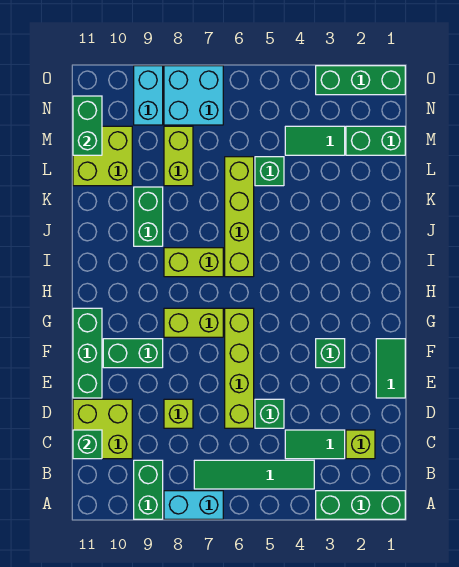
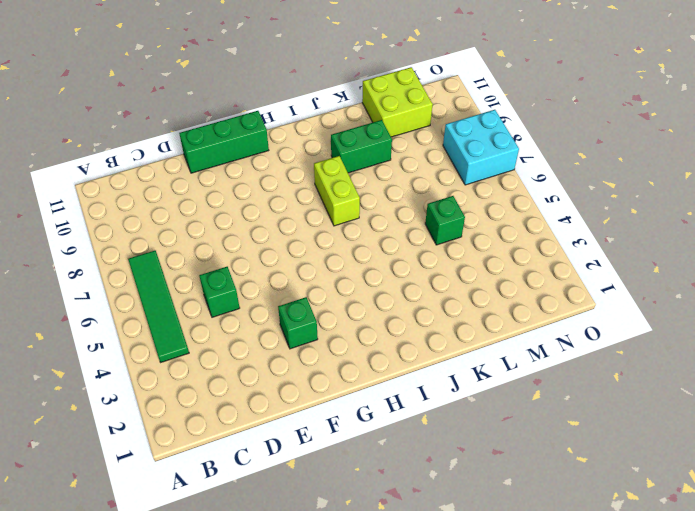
none -> green brick A1:A3 level 1
none -> cyan brick A7:A8 level 1
none -> green brick A9:B9 level 1

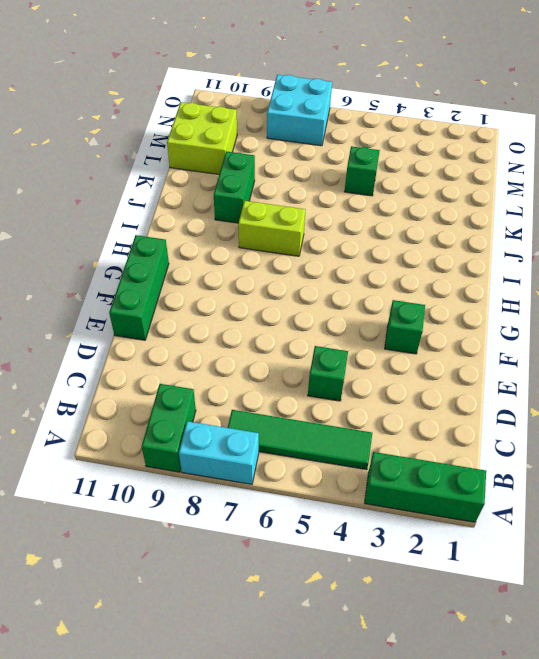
none -> lime brick C2 level 1
none -> green tile C3:C4 level 1
none -> lime brick C10:D11 level 1

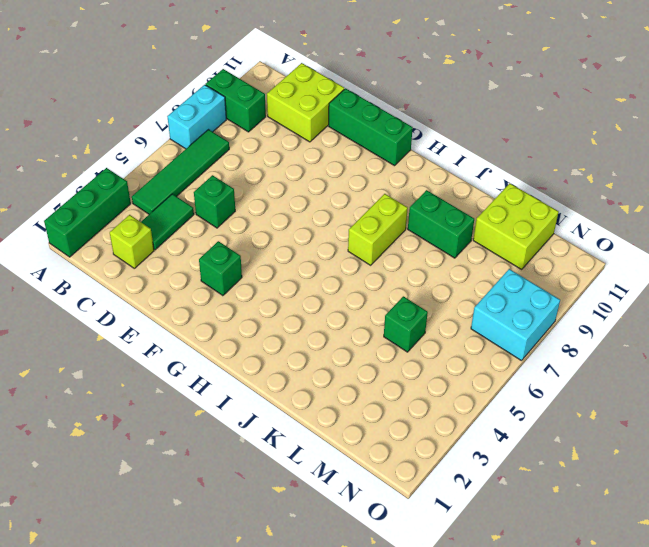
none -> lime brick D6:G6 level 1
none -> lime brick D8 level 1
none -> green tile E1:F1 level 1

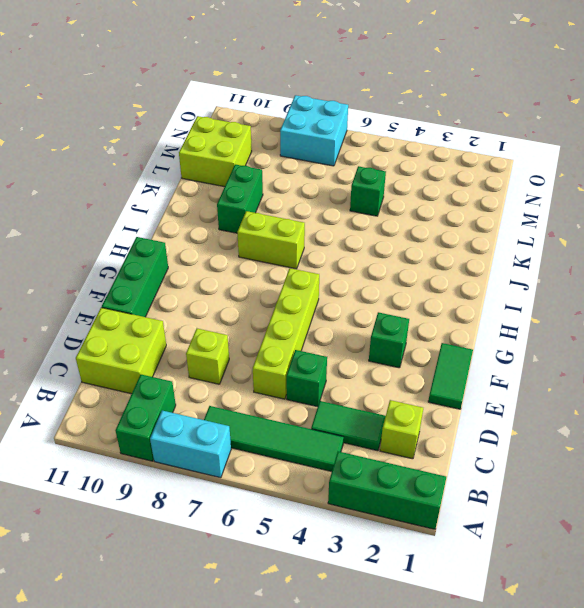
none -> green brick F9:F10 level 1
none -> lime brick G7:G8 level 1
none -> lime brick I6:L6 level 1

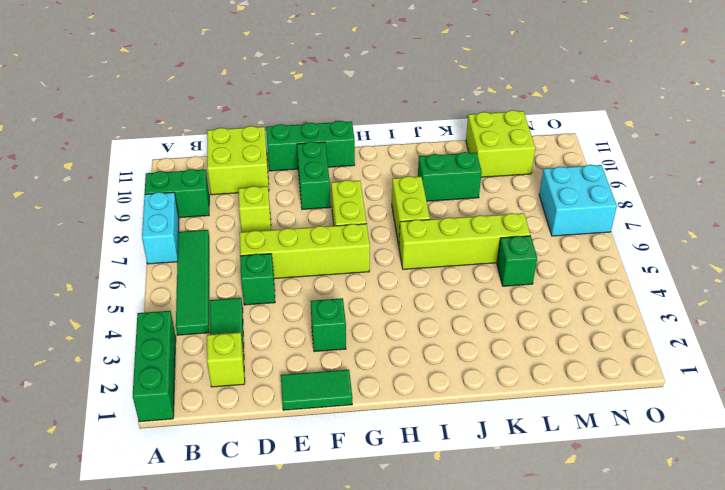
none -> lime brick L8:M8 level 1
none -> green brick M1:M2 level 1
none -> green tile M3:M4 level 1

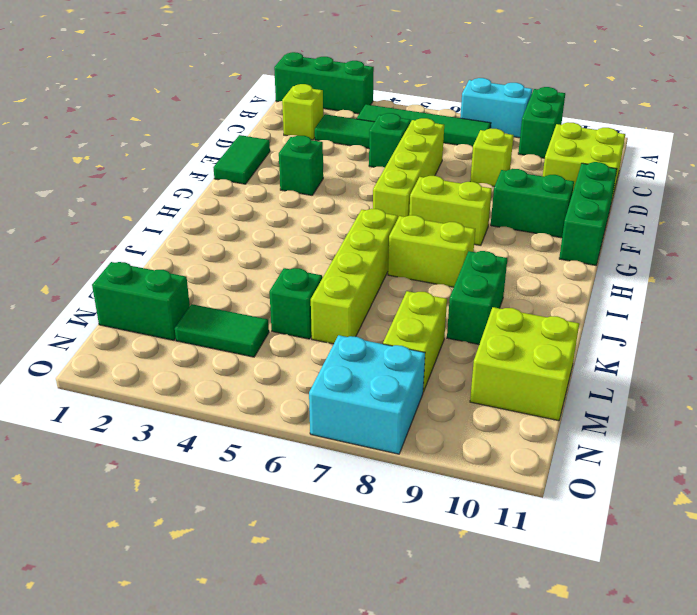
none -> cyan brick N9:O9 level 1
none -> green brick O1:O3 level 1
none -> green brick C11 level 2

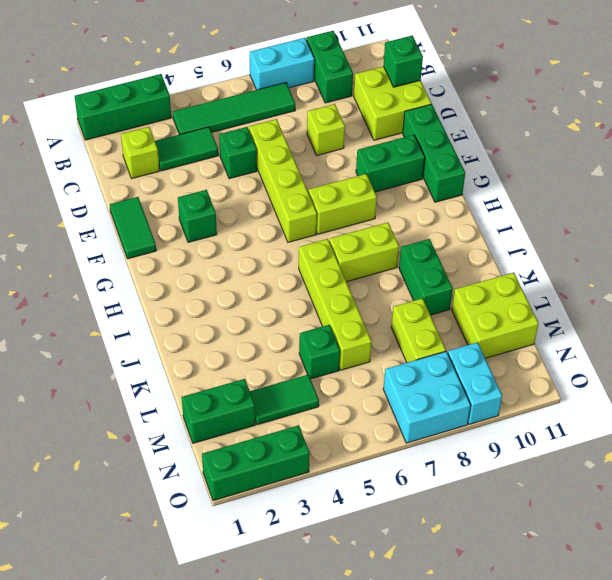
none -> green brick M11:N11 level 2

